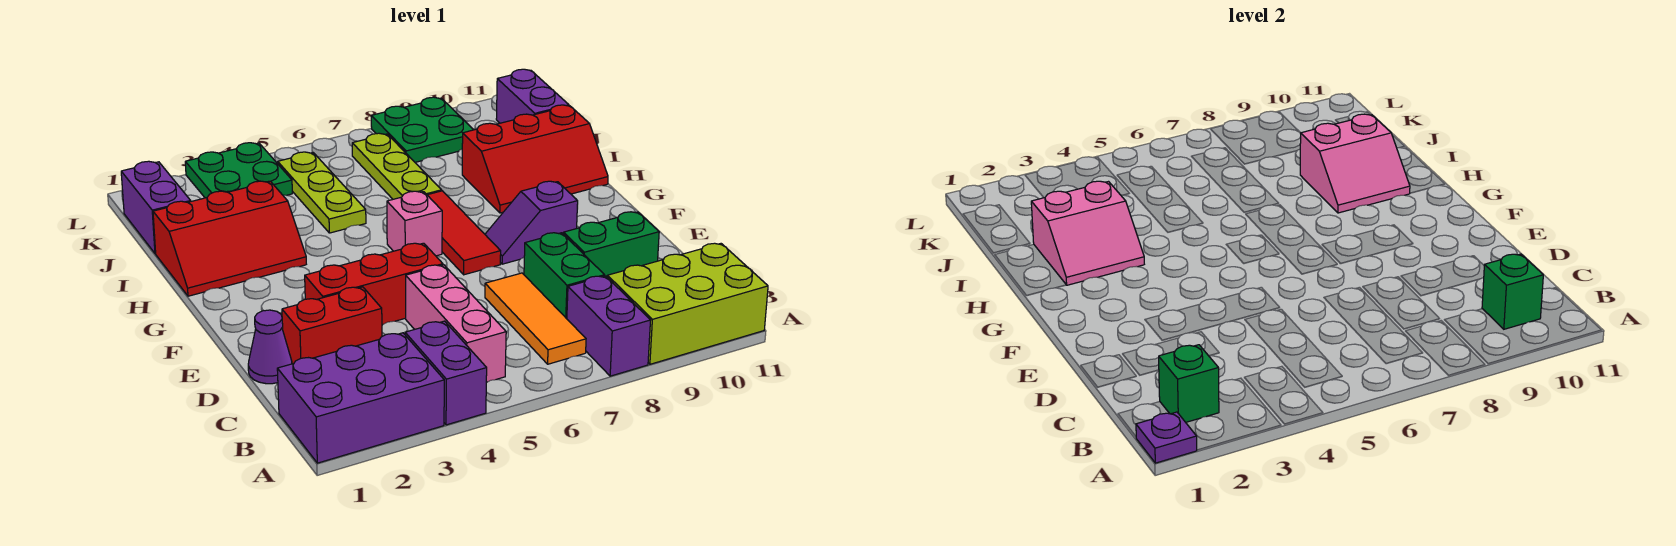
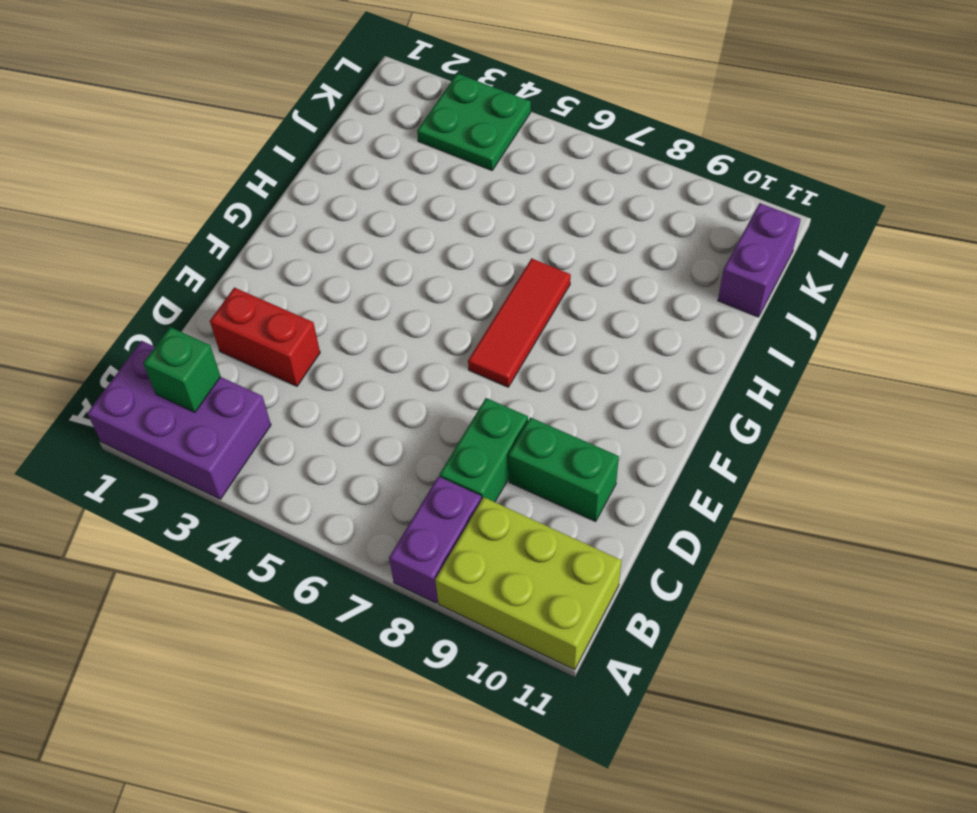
none -> purple brick A4:B4 level 1
none -> pink brick B5:D5 level 1
none -> orange tile B7:D7 level 1

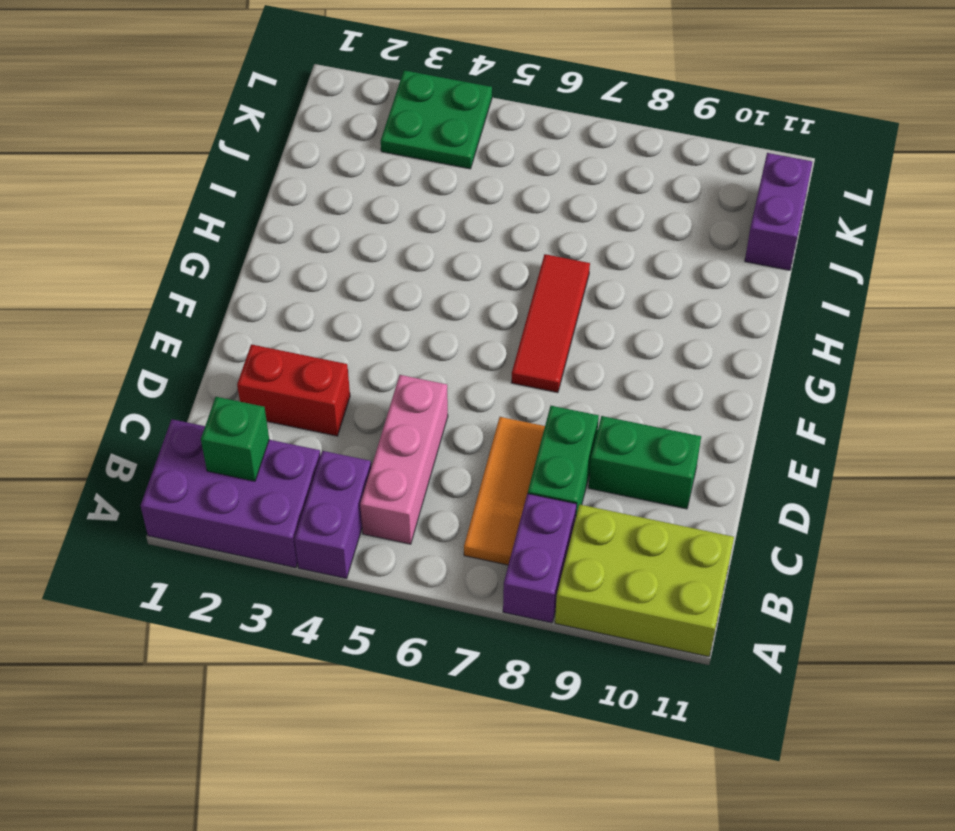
none -> purple cone D1 level 1
none -> red brick E3:E5 level 1
none -> purple slope F8:F9 level 1 top 9

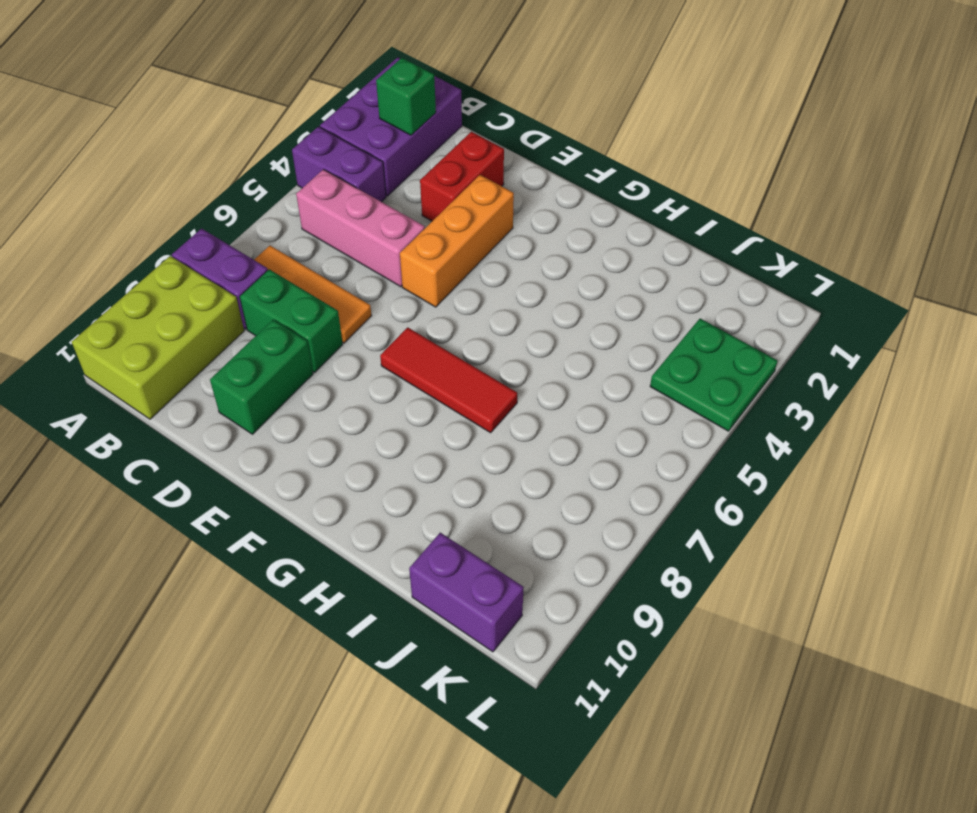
orange brick E3:E5 level 1 -> red brick E3:E5 level 1
none -> purple cone D1 level 1
none -> purple slope F8:F9 level 1 top 9
none -> pink brick G6 level 1

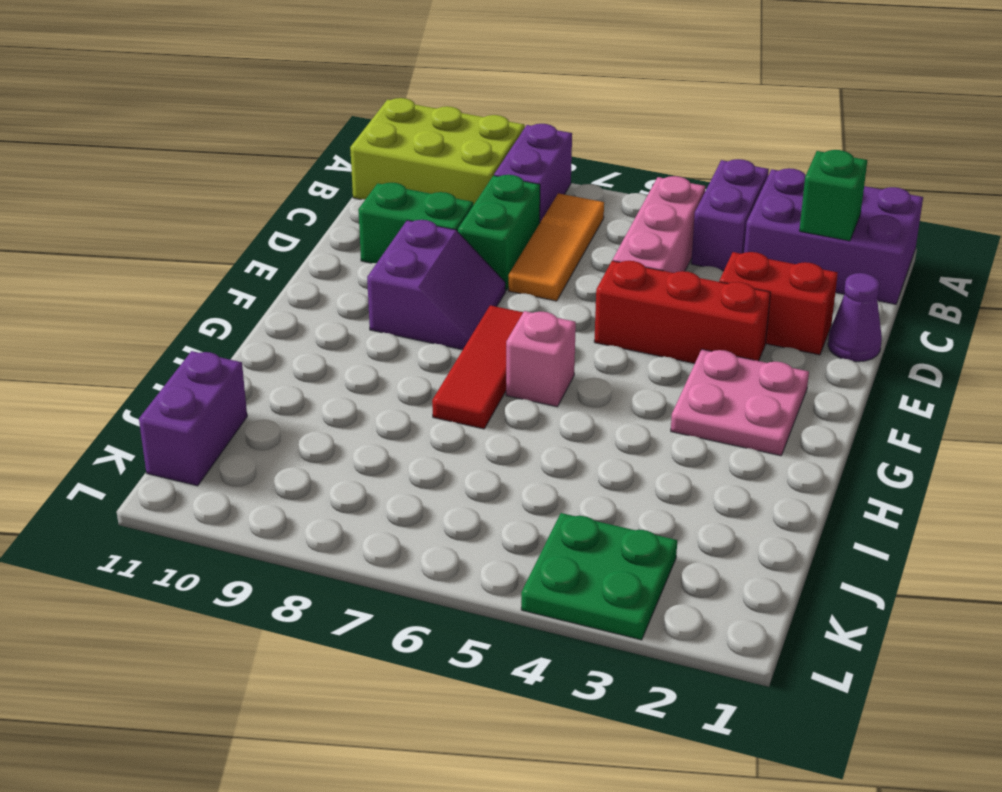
purple slope E8:F9 level 1 top 9 -> purple slope F8:F9 level 1 top 9
pink plate F2:G3 level 1 -> none
none -> red slope H1:I3 level 1 top I
none -> red slope H9:I11 level 1 top I
none -> lime plate I5:K5 level 1

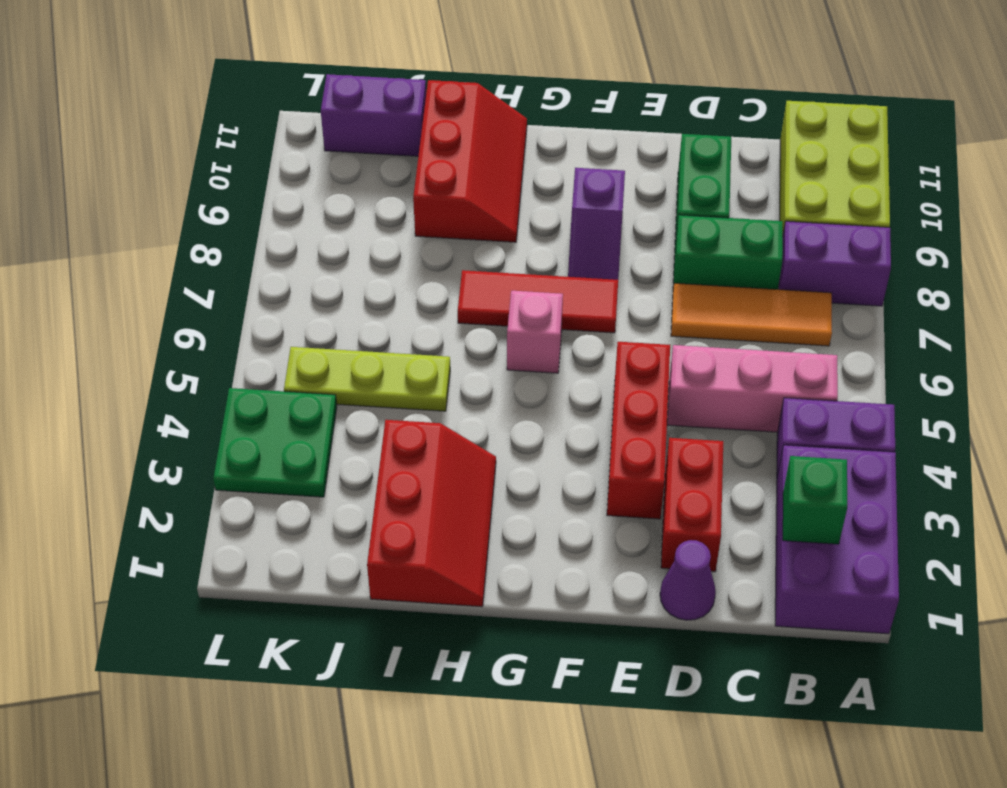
none -> lime plate I7:K7 level 1
none -> purple brick J1:K1 level 1
none -> green plate K8:L9 level 1

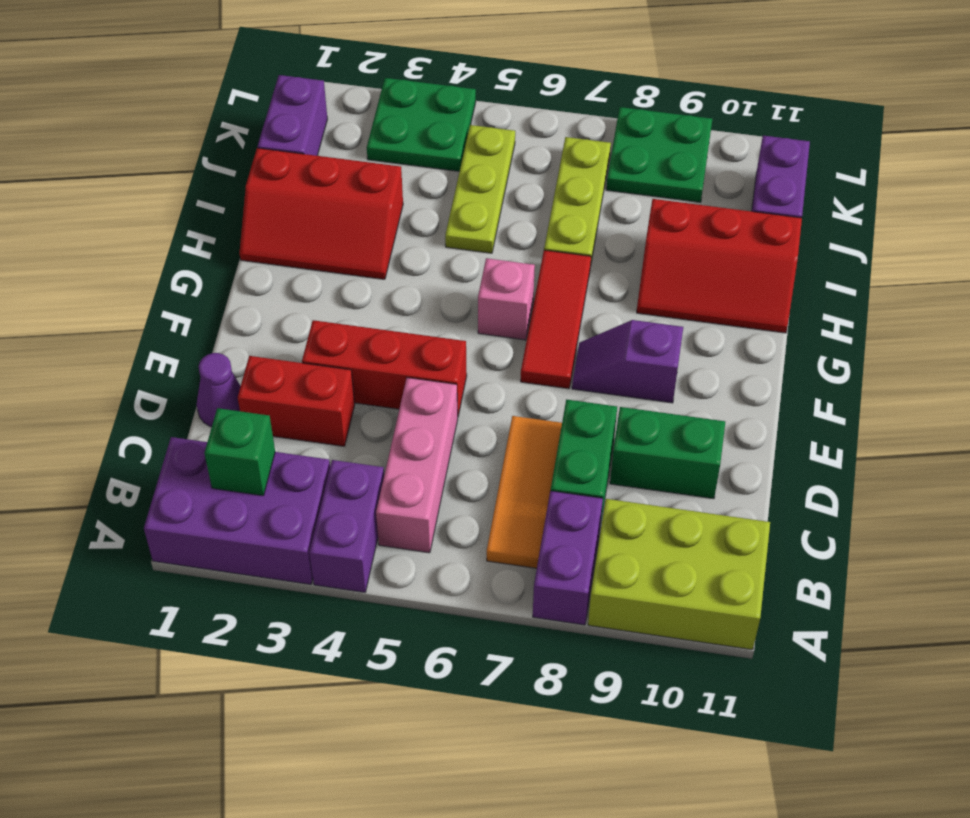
none -> purple plate A1 level 2
none -> green brick B10 level 2
none -> pink slope H2:I3 level 2 top I

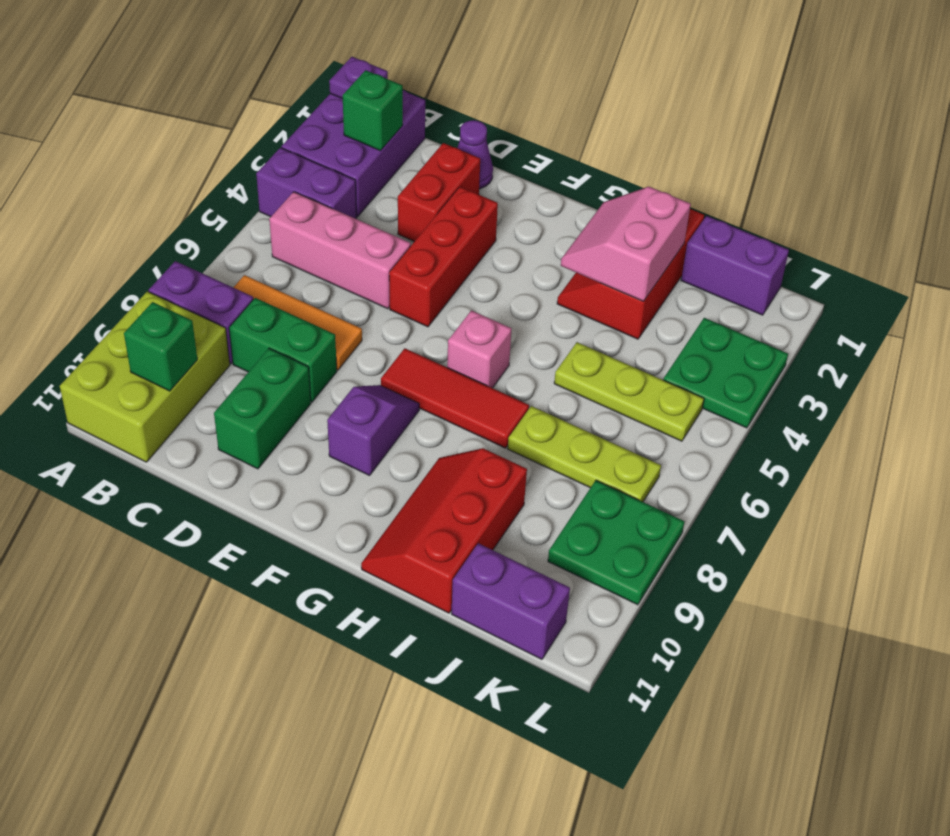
none -> pink slope H9:I10 level 2 top I

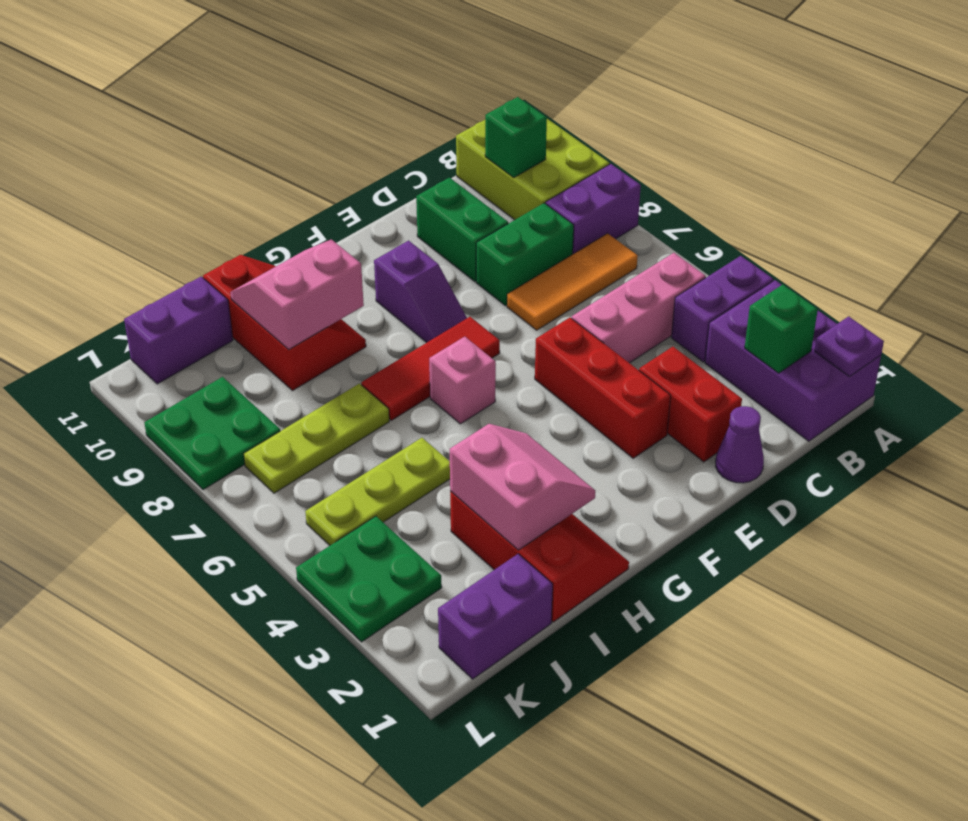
pink slope H9:I10 level 2 top 9 -> pink slope H9:I10 level 2 top I

